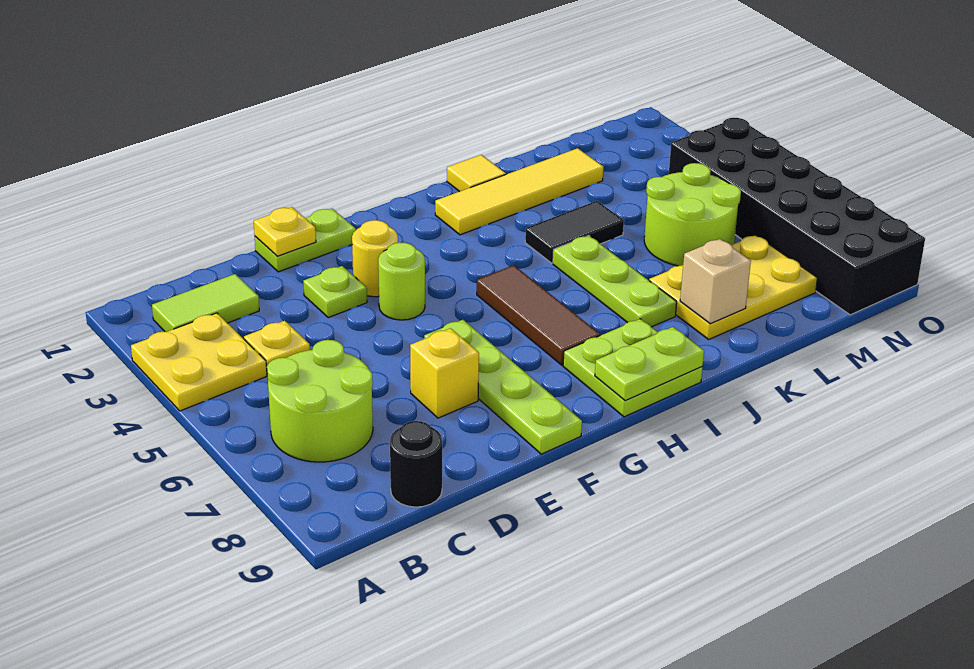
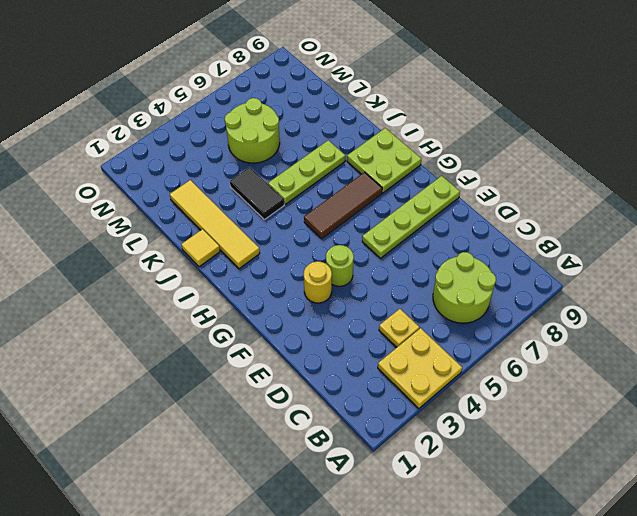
none -> lime tile B2:C2 level 1
none -> black round brick C9 level 1
none -> lime plate E1:F1 level 1

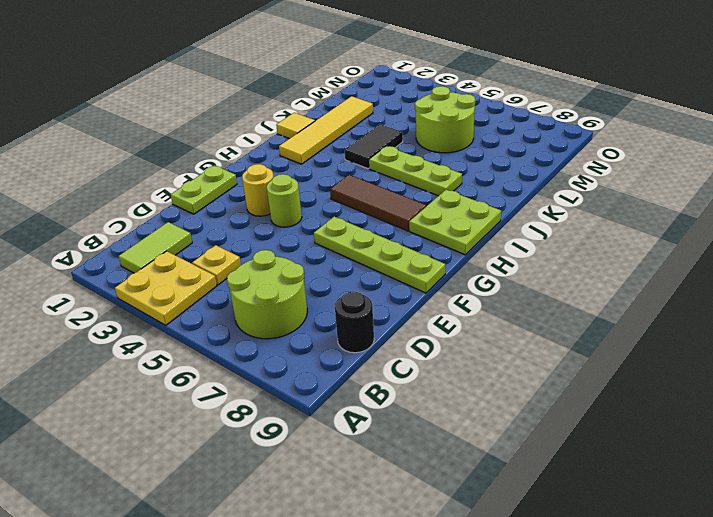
none -> lime plate E3 level 1
none -> yellow brick E7 level 1
none -> yellow plate K7:M8 level 1

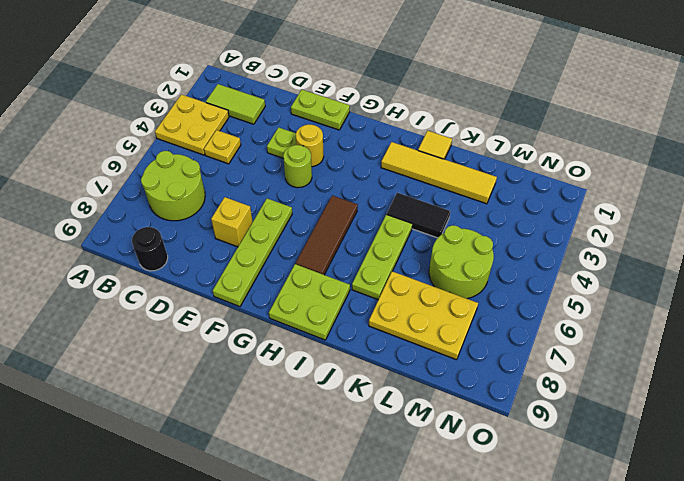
none -> black brick N4:O9 level 1
none -> yellow plate E1 level 2
none -> lime plate H9:I9 level 2

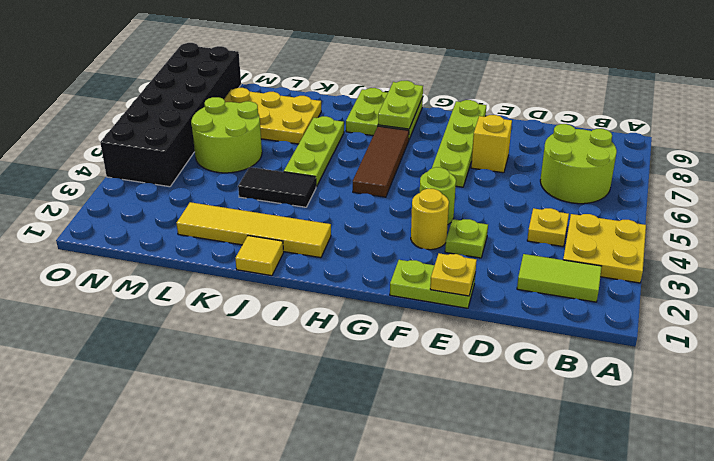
lime plate H8:H9 level 2 -> lime plate H9:I9 level 2
none -> black round brick C9 level 1
none -> tan brick K8 level 2

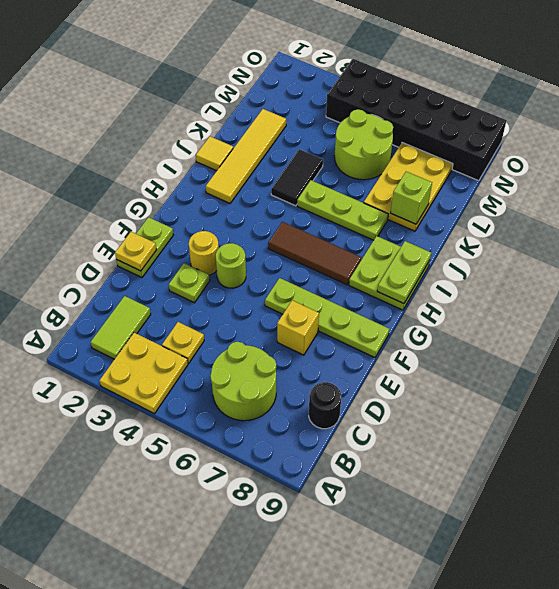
lime brick K8 level 2 -> tan brick K8 level 2

